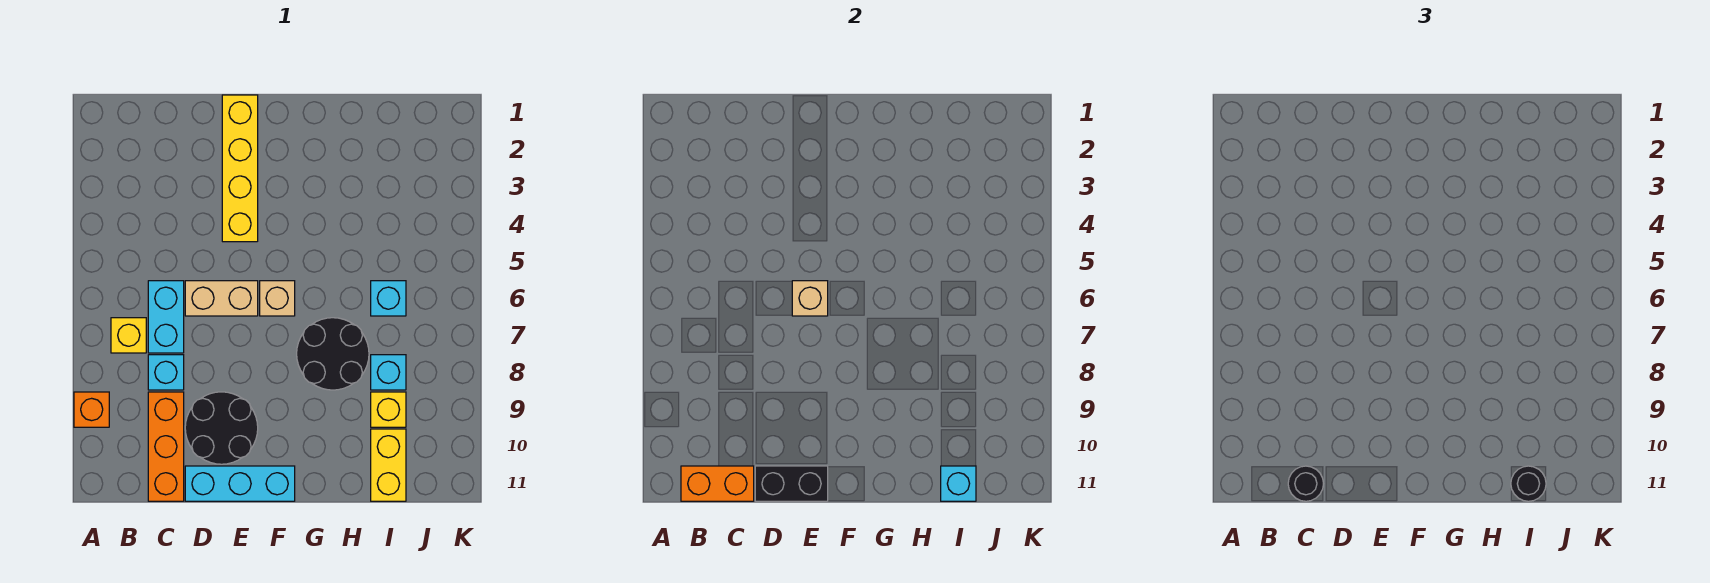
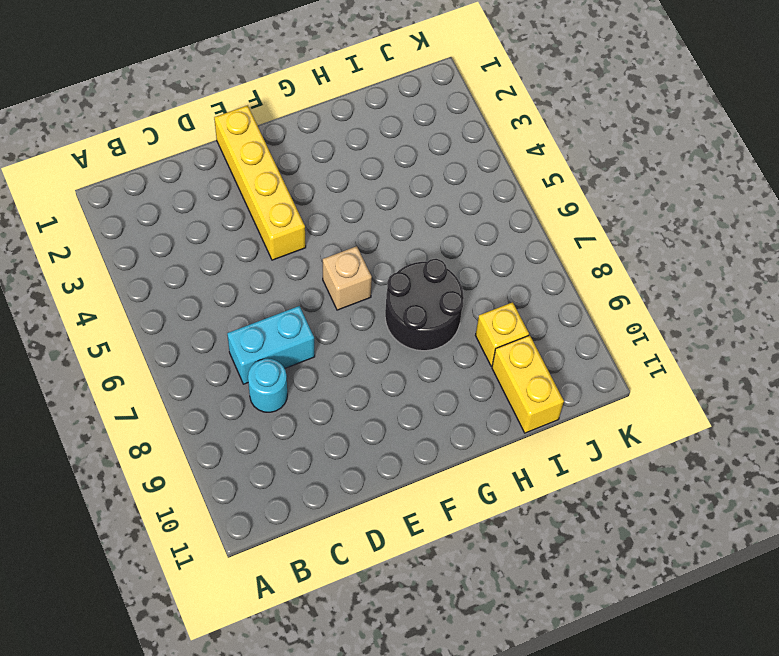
cyan brick C7:D7 level 1 -> cyan brick C6:C7 level 1
cyan round brick C8 level 1 -> cyan brick C8 level 1
none -> orange brick A9 level 1
none -> yellow brick B7 level 1
none -> orange brick C9:C11 level 1

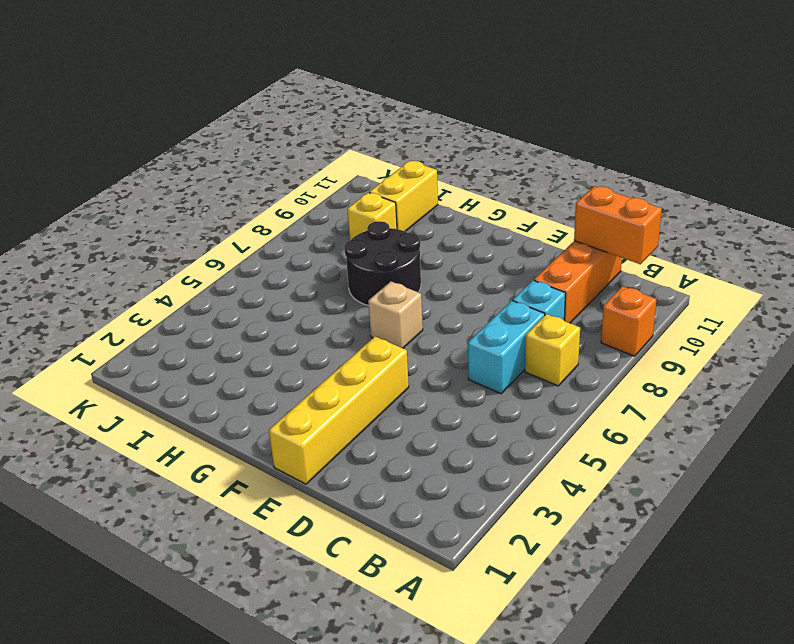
none -> tan brick D6:E6 level 1
none -> black round brick D9:E10 level 1
none -> cyan brick D11:F11 level 1

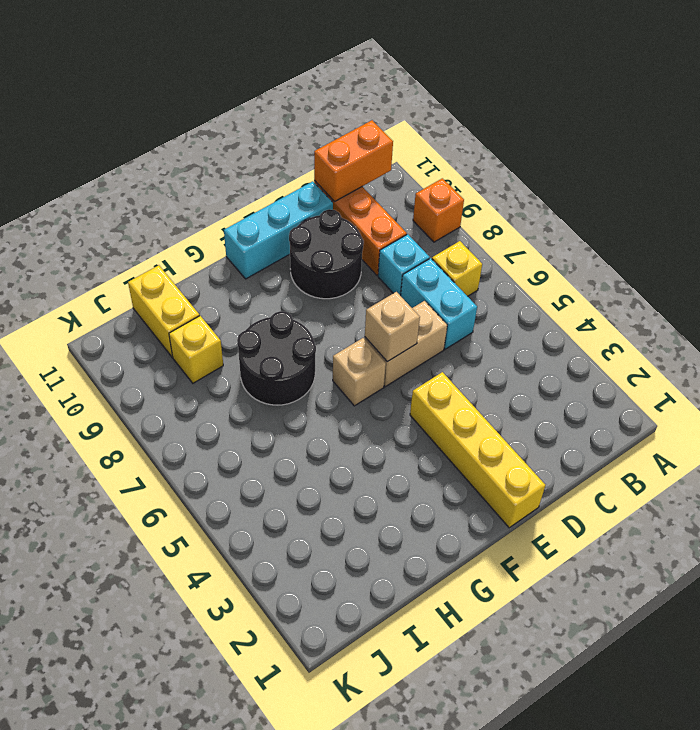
none -> cyan brick I6 level 1
none -> cyan brick I8 level 1
none -> black brick D11:E11 level 2

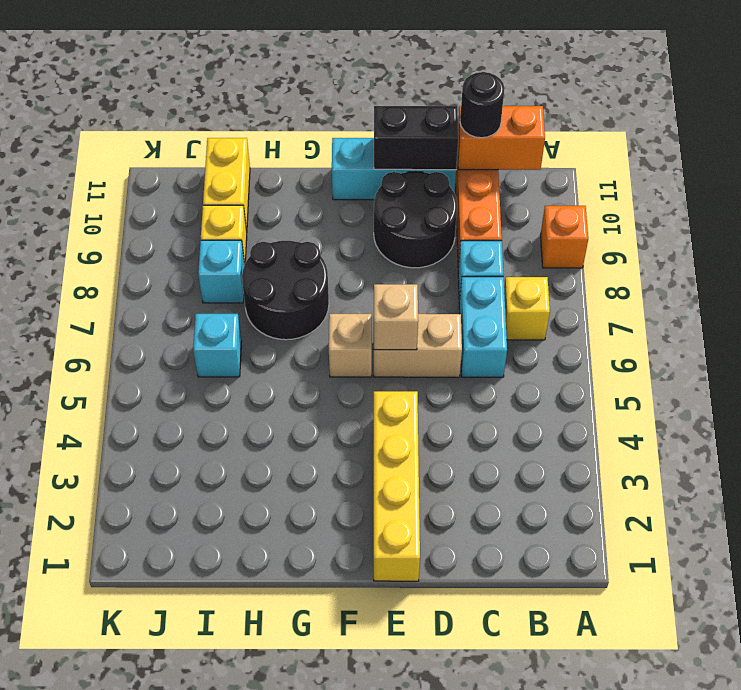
none -> cyan brick I11 level 2
none -> black round brick I11 level 3

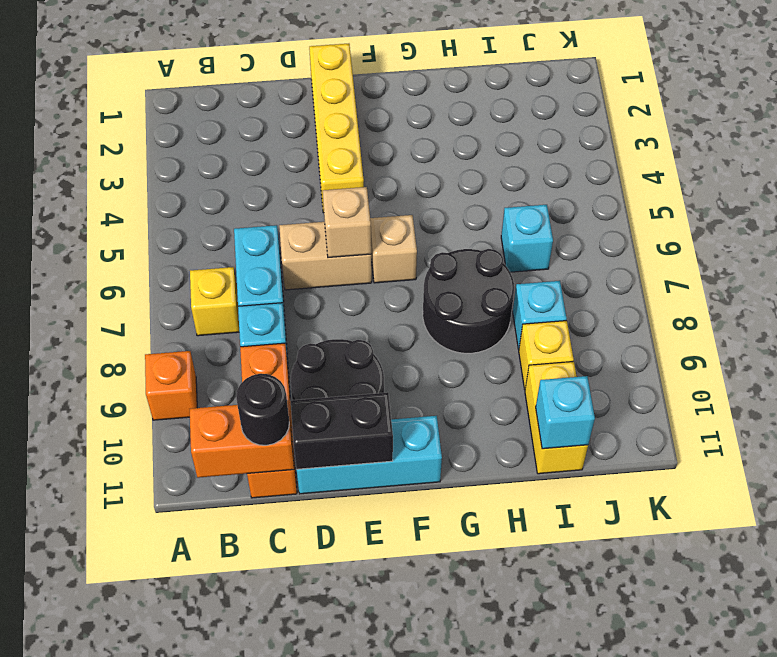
none -> black round brick I11 level 3

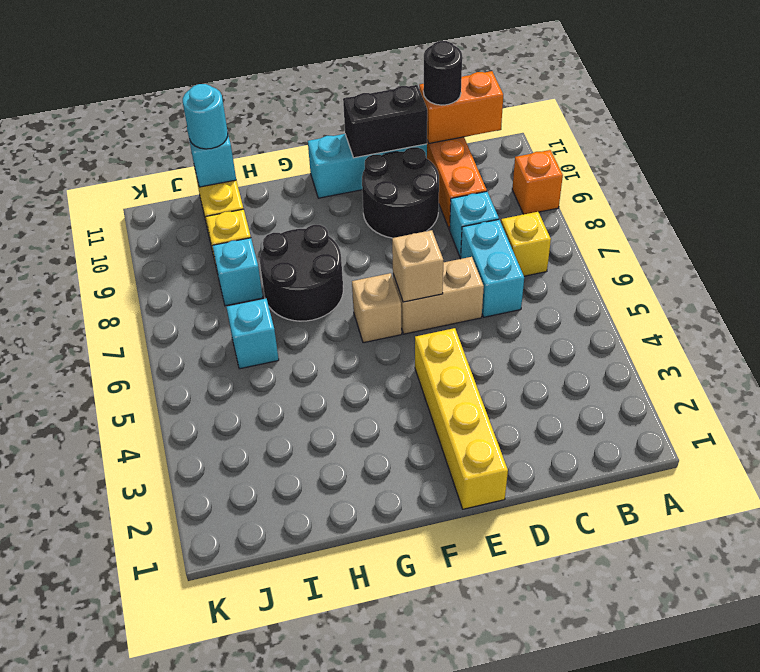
cyan round brick I11 level 3 -> black round brick I11 level 3

